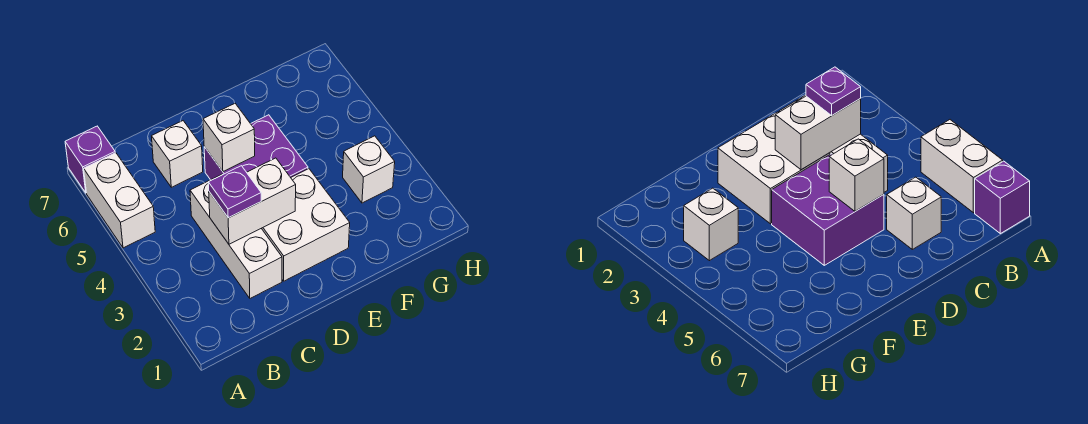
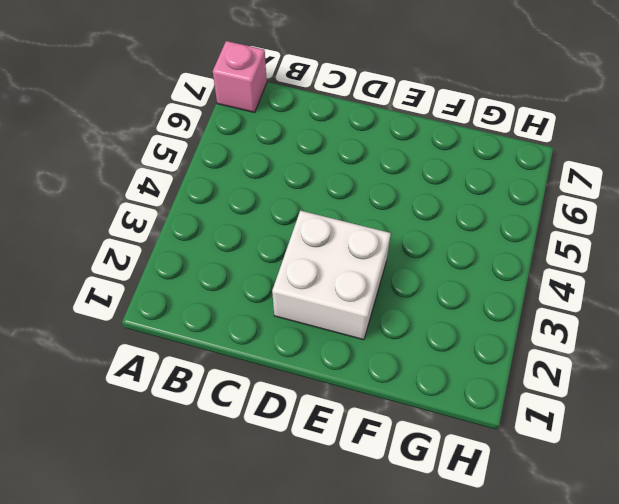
pink brick A7 level 1 -> purple brick A7 level 1
none -> white brick A5:A6 level 1
none -> white brick C2:C4 level 1

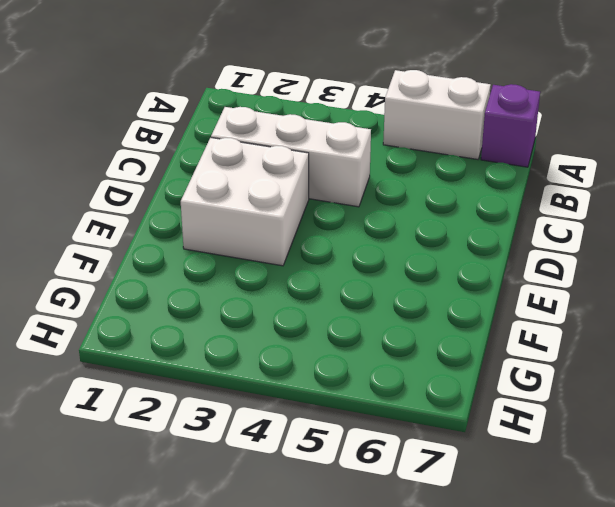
none -> white brick C6 level 1
none -> purple brick D4:E5 level 1

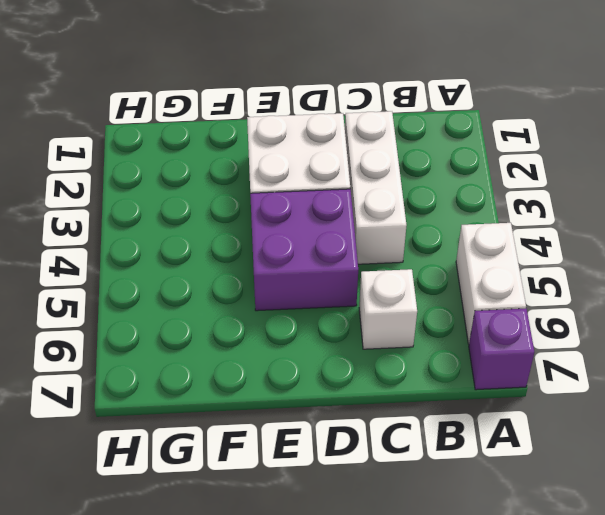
none -> white brick G3 level 1
none -> white brick C3:D3 level 2

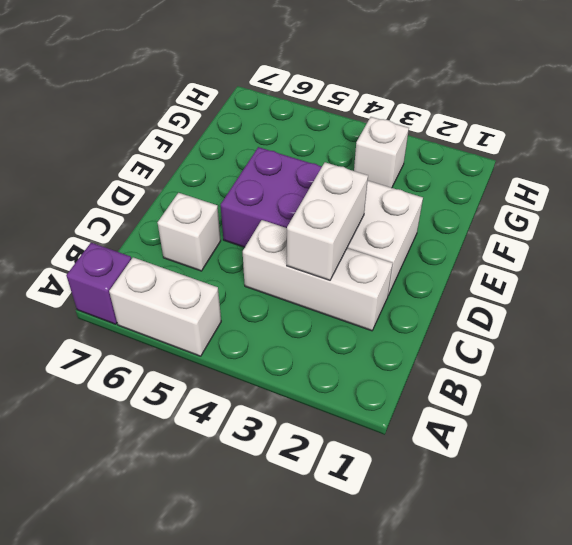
none -> white brick D5 level 2
none -> purple plate C3 level 3

